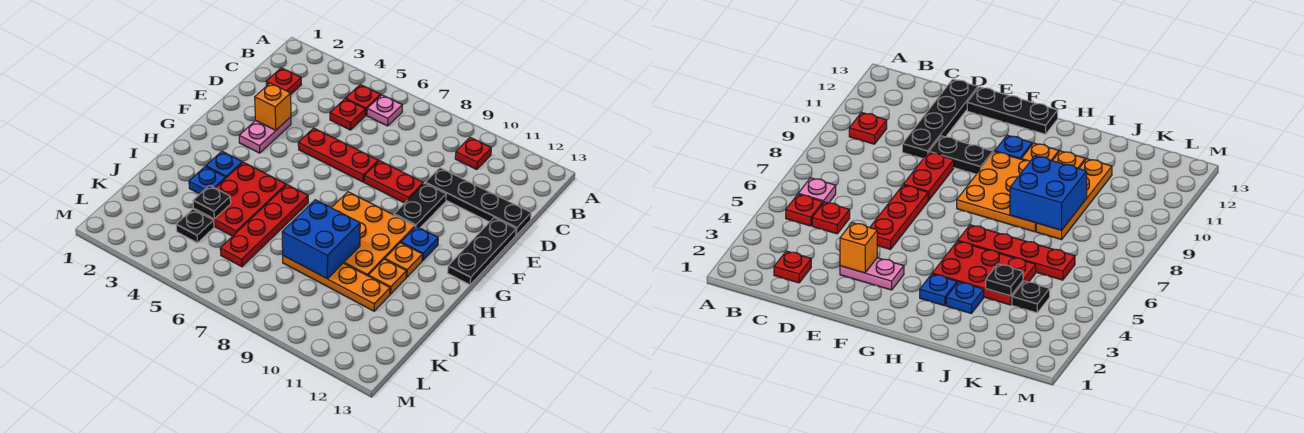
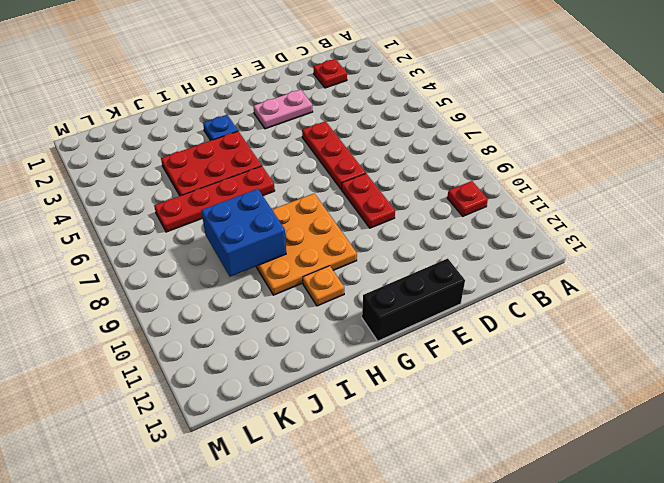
black brick E13:G13 level 1 -> black plate E13:G13 level 1
none -> red plate B5 level 1
none -> pink plate B6 level 1
none -> red plate C5 level 1

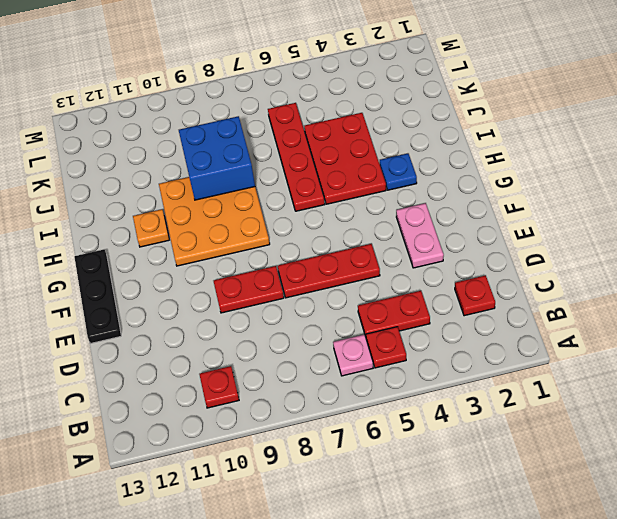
red plate C4:C5 level 1 -> red plate C5 level 1
none -> black plate D10:D13 level 1
none -> black plate E10:F10 level 1
none -> blue plate G11 level 1

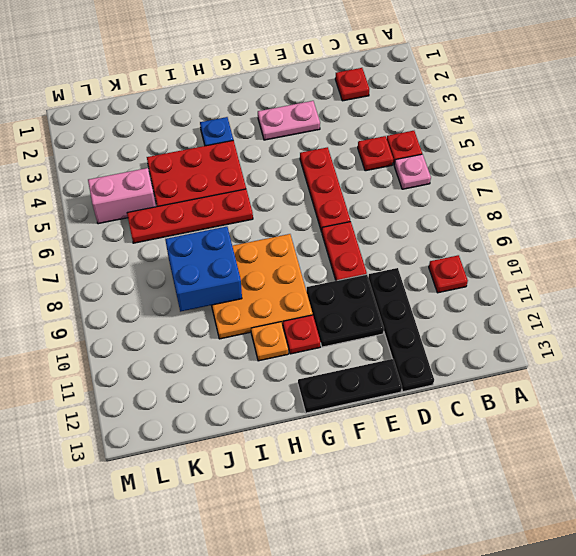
black plate E10:F11 level 1 -> black plate E10:F10 level 1
red plate G11 level 1 -> blue plate G11 level 1
pink brick K5:L5 level 1 -> none
none -> blue plate I3 level 1
none -> orange plate I11 level 1
none -> orange plate J8:J11 level 1

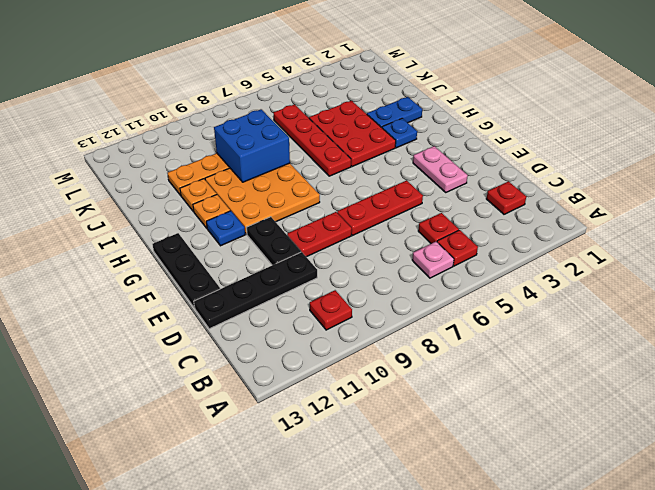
blue plate I2:I3 level 1 -> blue plate I3 level 1
none -> black plate K4 level 1
none -> orange brick E3 level 2
none -> black plate J4 level 2

